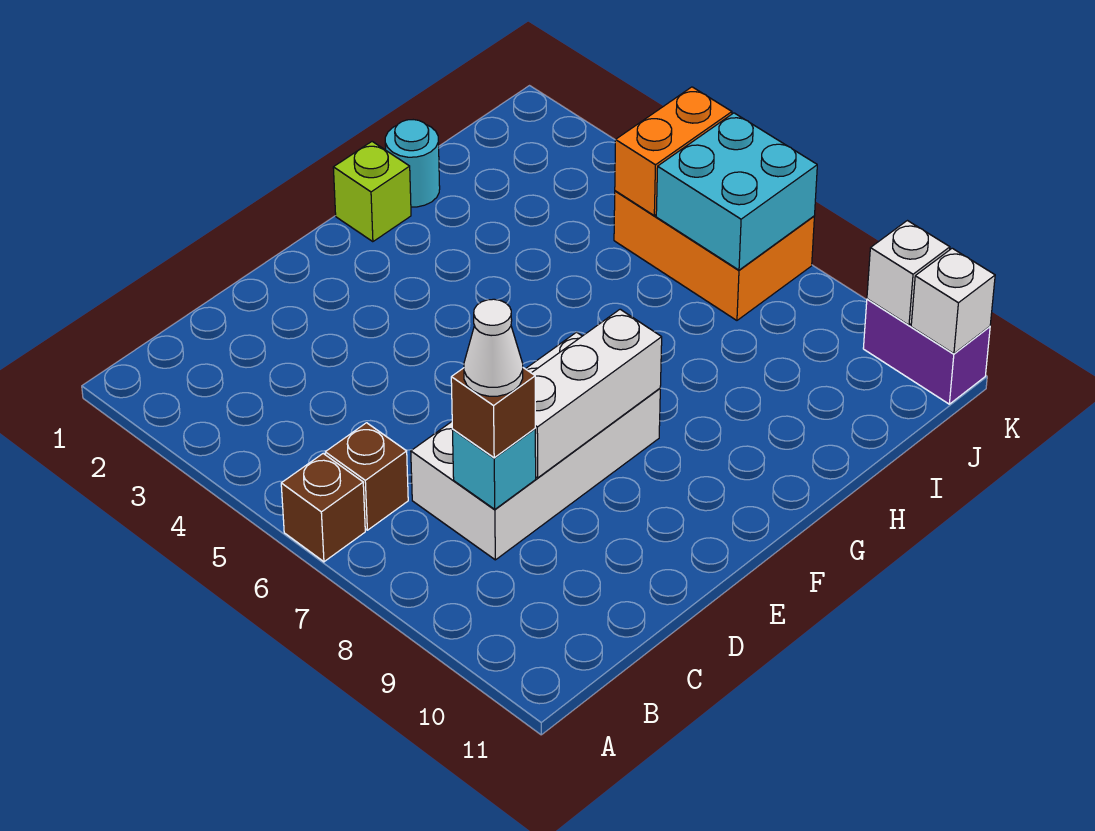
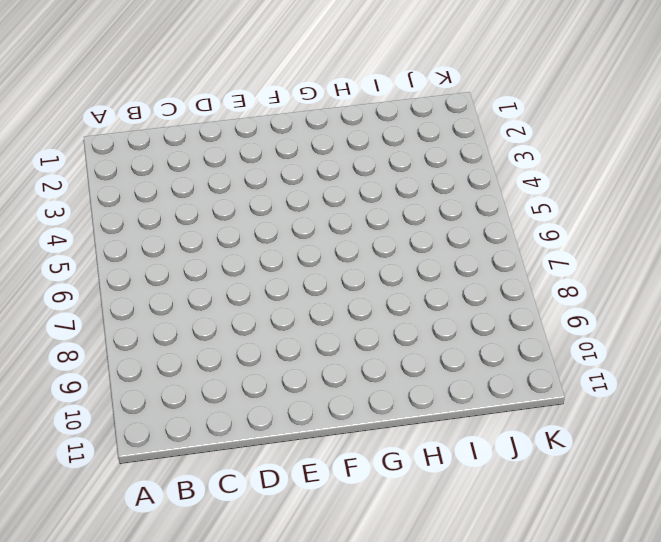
none -> brown brick A6 level 1
none -> brown brick B6 level 1
none -> white brick C7:F8 level 1

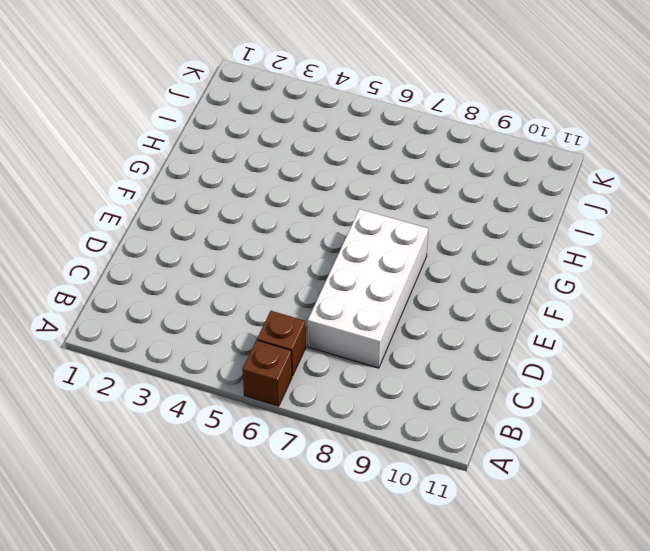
none -> lime brick G1 level 1
none -> cyan round brick H1 level 1
none -> orange brick J5:K7 level 1

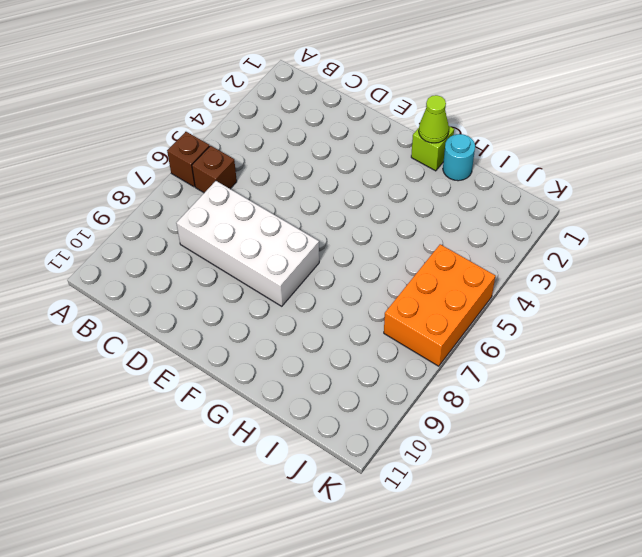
lime cone G1 level 2 -> none
none -> purple brick K10:K11 level 1
none -> cyan brick C8 level 2
none -> white brick D8:F8 level 2

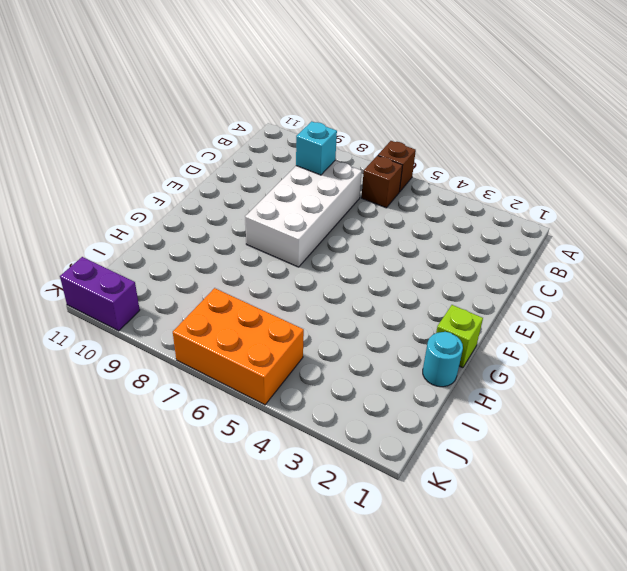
none -> white brick D8:F8 level 2
none -> orange brick J5:K5 level 2
none -> cyan brick J6:K7 level 2

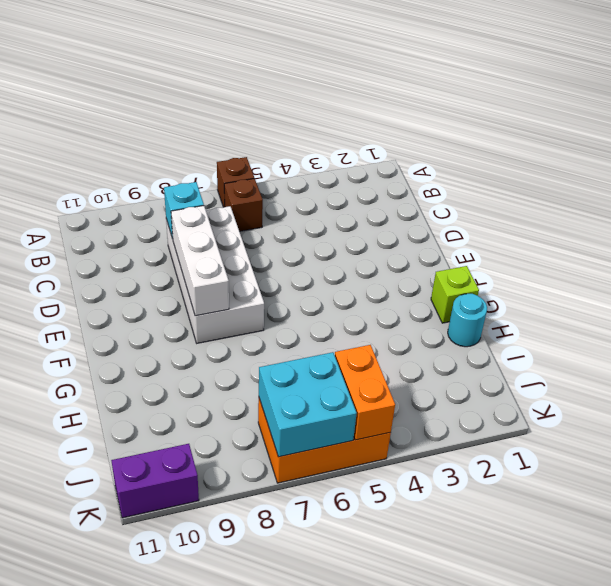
none -> white brick K10 level 2
none -> white brick K11 level 2
none -> brown brick C8 level 3

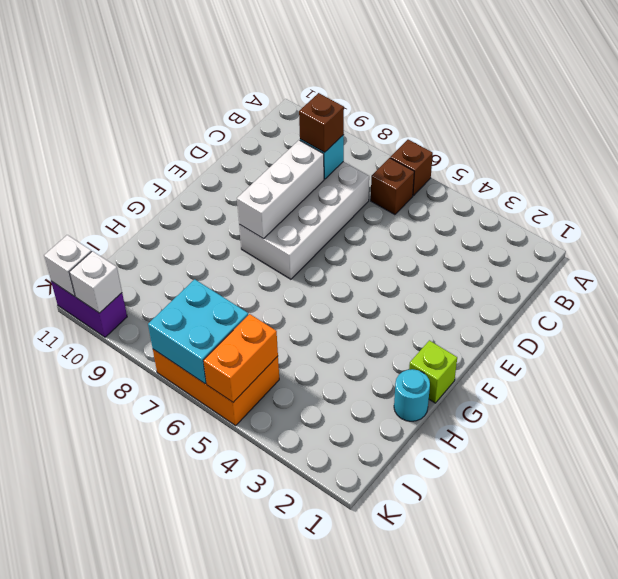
none -> white cone C8 level 4

